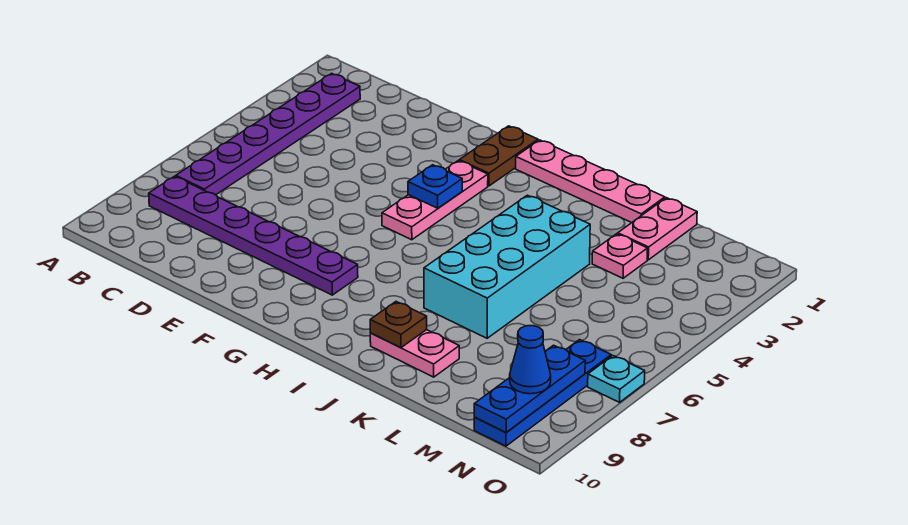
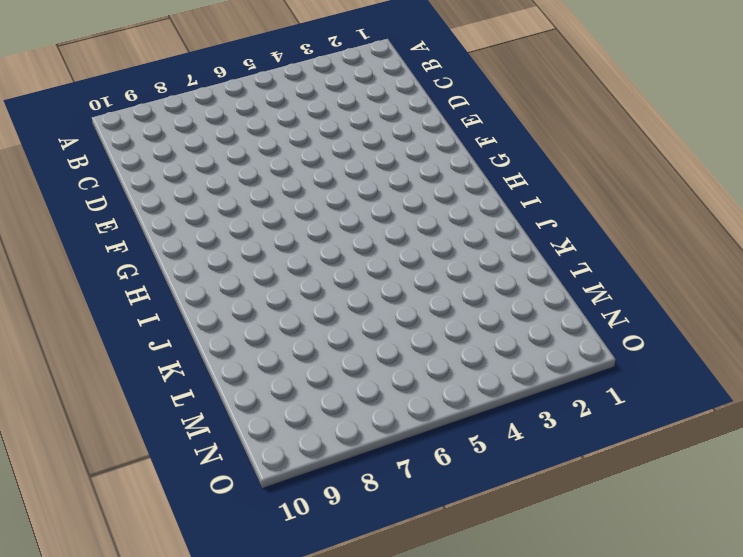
none -> purple plate B2:B7 level 1
none -> purple plate B8:G8 level 1
none -> brown plate G1:G2 level 1

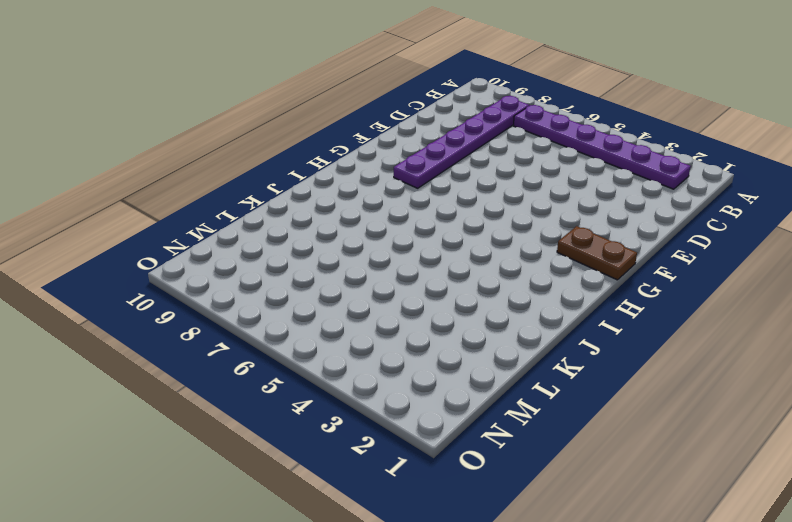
none -> pink plate G3:G5 level 1
none -> pink plate H1:K1 level 1
none -> cyan brick J4:K7 level 1

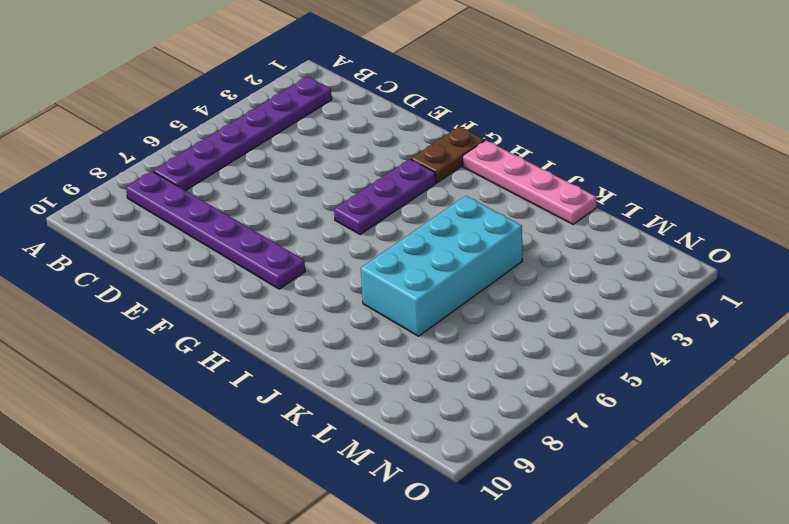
purple plate G3:G5 level 1 -> pink plate G3:G5 level 1
none -> pink plate J9:K9 level 1
none -> pink plate L1:L2 level 1
none -> pink plate L3 level 1

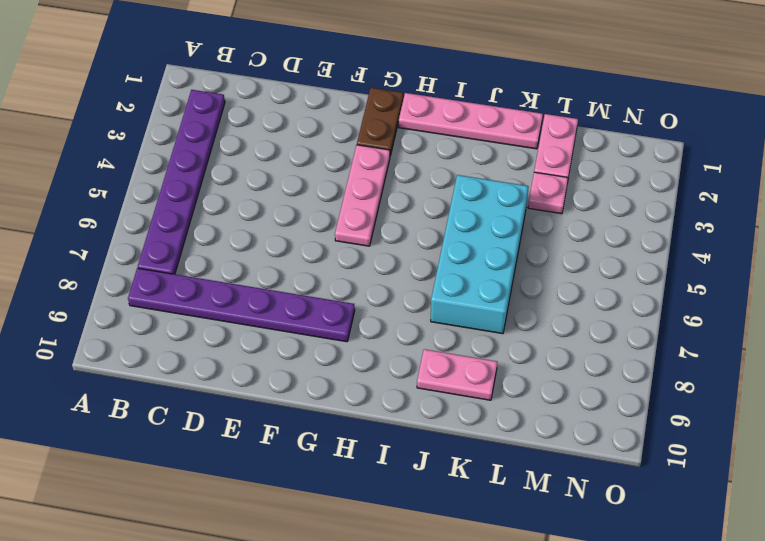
none -> blue plate N7:N10 level 1
none -> cyan plate O7 level 1
none -> blue plate G4 level 2

